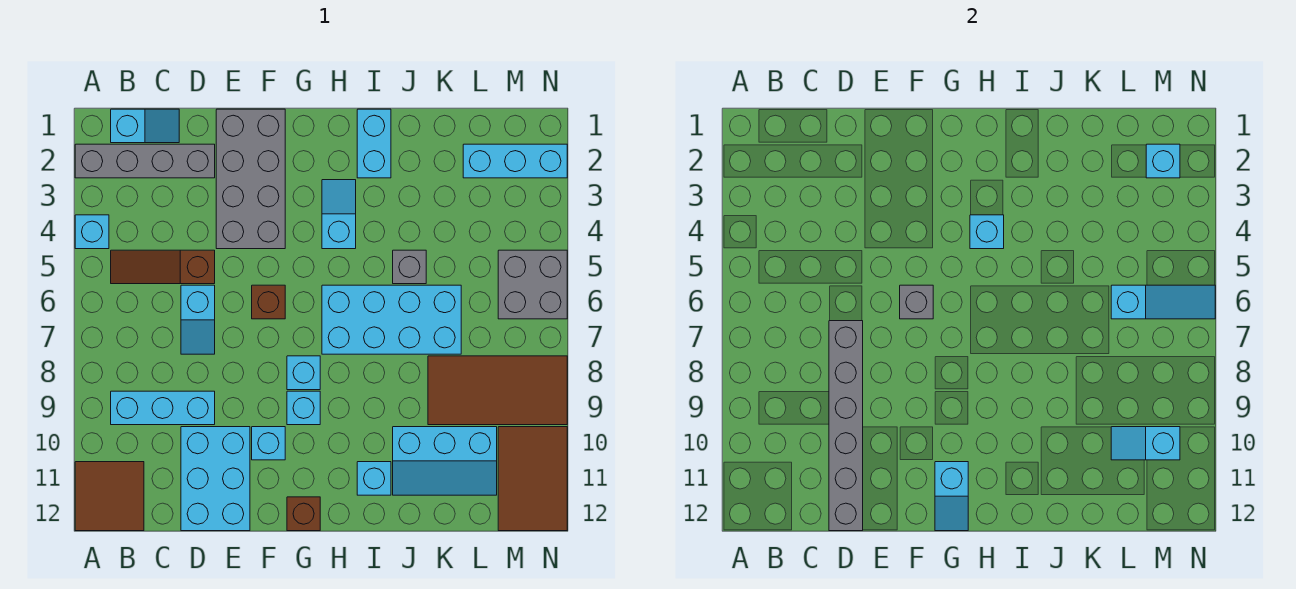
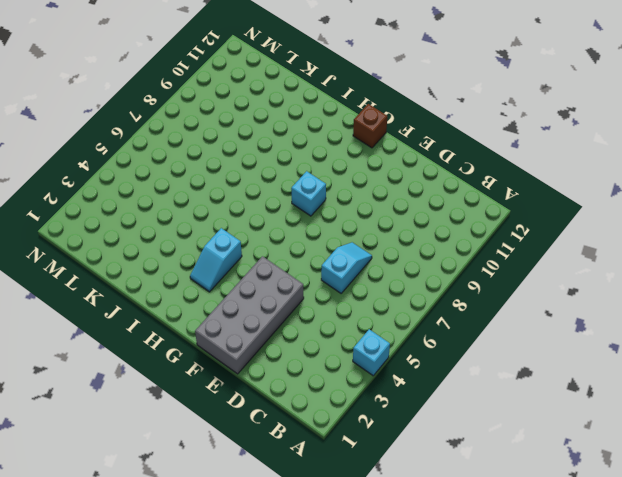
none -> grey brick A2:D2 level 1
none -> brown tile A11:B12 level 1
none -> cyan slope B1:C1 level 1 top B
none -> brown slope B5:D5 level 1 top D

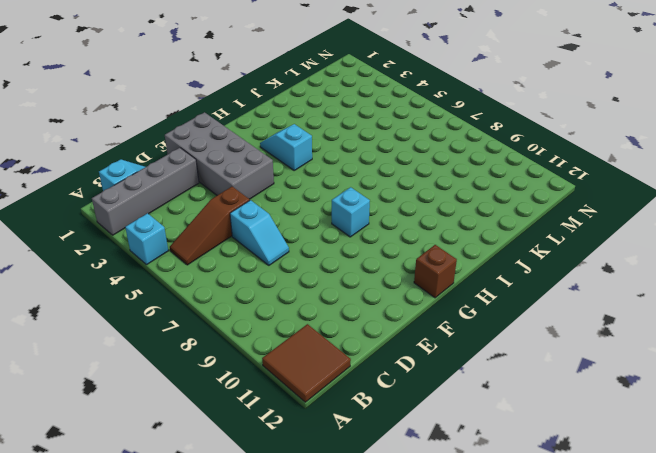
none -> cyan brick B9:D9 level 1
none -> cyan brick D10:E12 level 1
none -> brown brick F6 level 1
none -> cyan brick F10 level 1

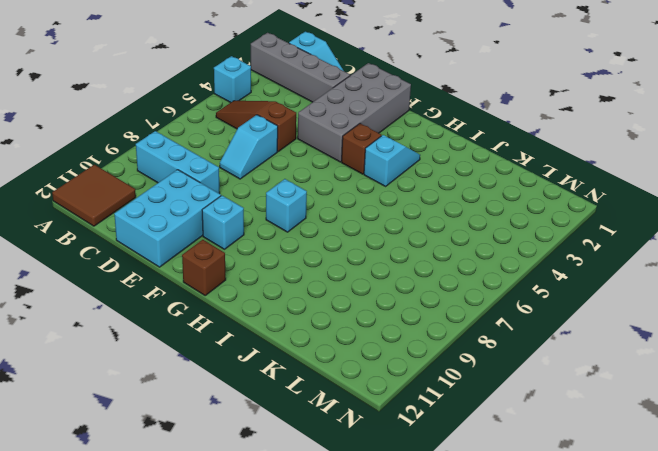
brown brick G4 level 1 -> brown brick F6 level 1
none -> cyan brick G9 level 1
none -> cyan brick H6:K7 level 1
none -> cyan brick I1:I2 level 1
none -> cyan brick I11 level 1

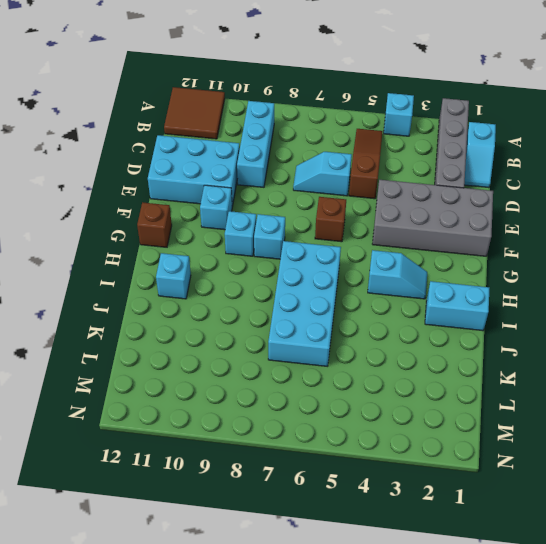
none -> grey brick J5 level 1
none -> cyan slope J10:L11 level 1 top 10
none -> brown tile K8:N9 level 1
none -> cyan brick L2:N2 level 1

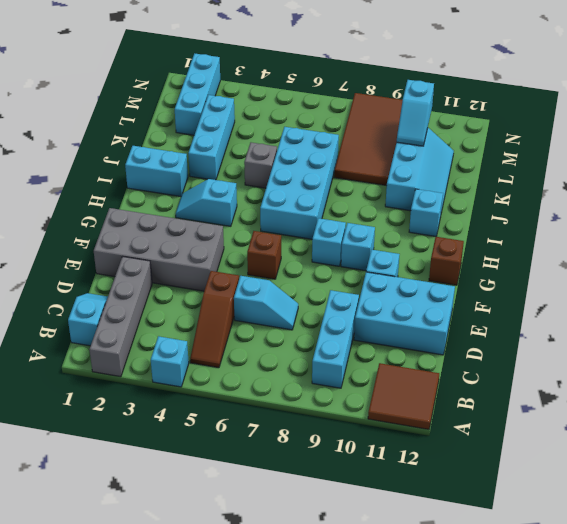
cyan brick J3:L3 level 1 -> none
none -> grey brick M5:N6 level 1
none -> brown tile M10:N12 level 1
none -> grey brick D7:D12 level 2
none -> grey brick F6 level 2

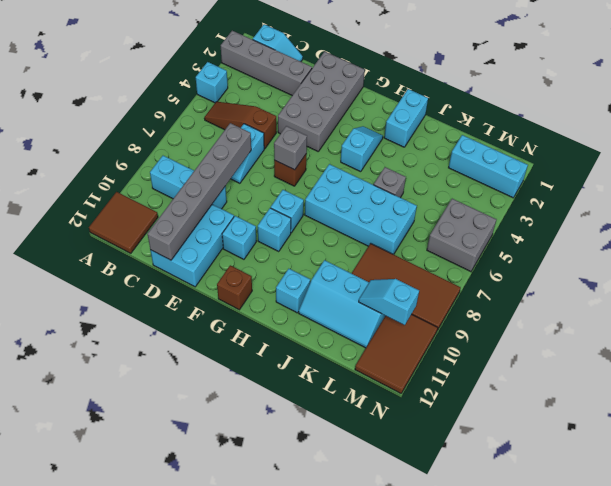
none -> cyan slope G11:G12 level 2 top 11
none -> cyan brick H4 level 2
none -> cyan slope L6:N6 level 2 top L
none -> cyan brick M2 level 2

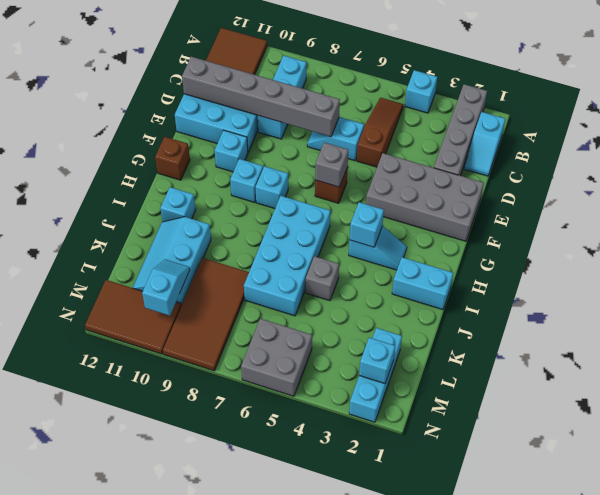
none -> cyan slope G11:G12 level 2 top 11
none -> cyan slope L6:N6 level 2 top L

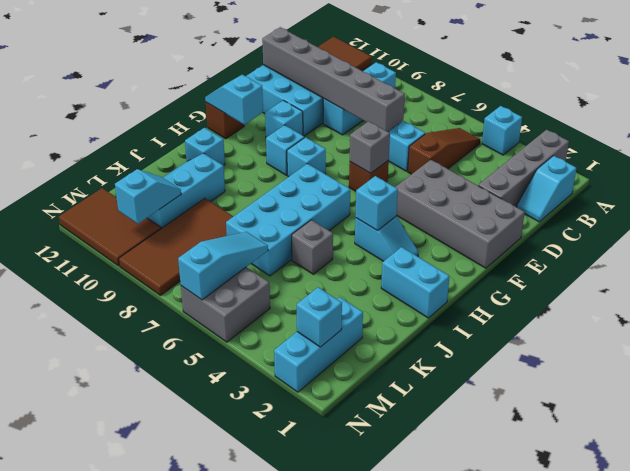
cyan slope L6:N6 level 2 top N -> cyan slope L6:N6 level 2 top L

